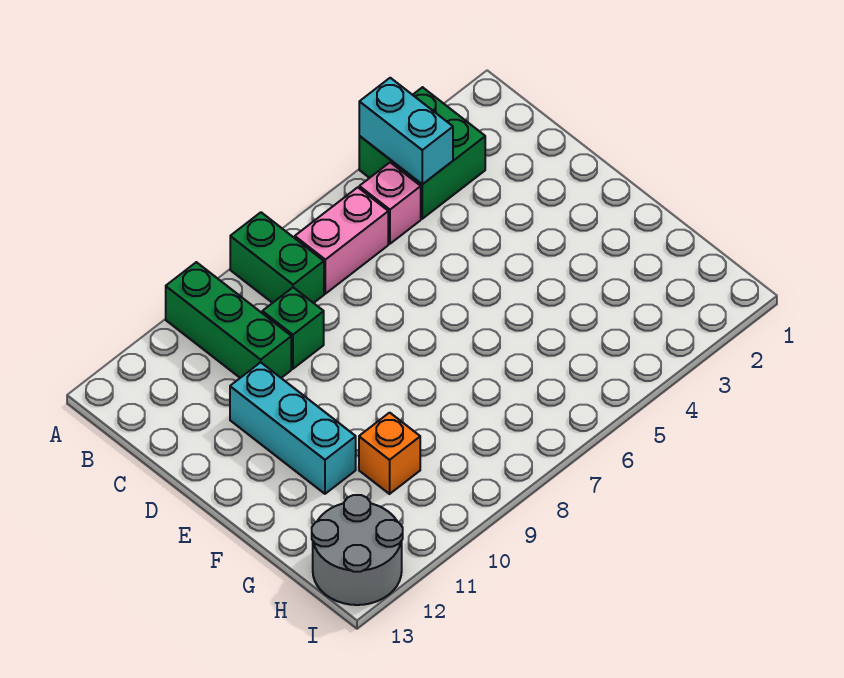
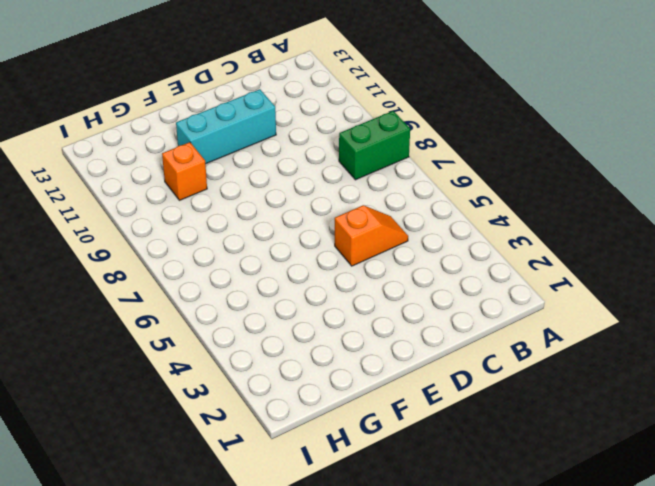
orange slope C5:D5 level 1 top D -> none
none -> green brick A3:B4 level 1
none -> green brick A10:C10 level 1

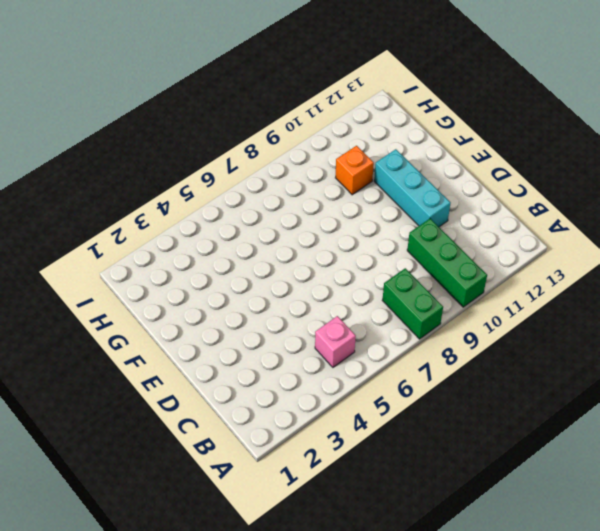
none -> green brick A3:B4 level 1
none -> pink brick B6:B7 level 1

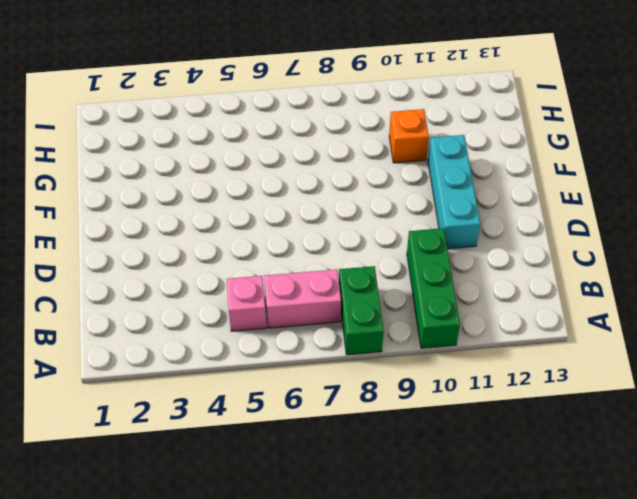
none -> green brick A3:B4 level 1
none -> green brick C9 level 1

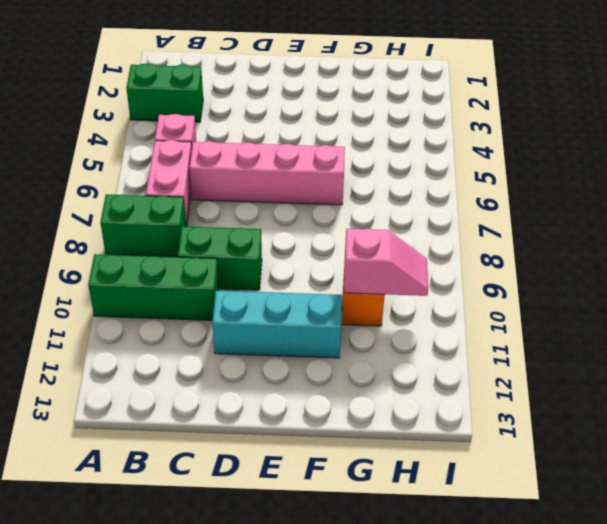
green brick A3:B3 level 1 -> green brick A3:B4 level 1
pink brick C6:F6 level 1 -> none
green brick C9:D9 level 1 -> green brick C9 level 1
pink slope G10:H10 level 2 top G -> none
none -> grey round brick H12:I13 level 1
none -> cyan brick A4:B4 level 2

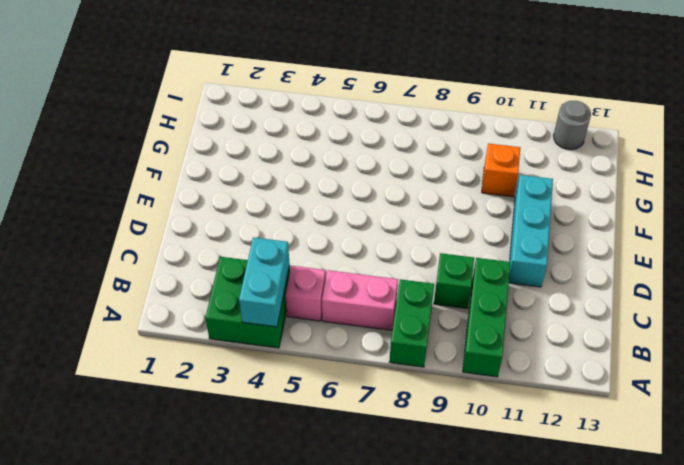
grey round brick I12 level 1 -> grey round brick H12:I13 level 1

